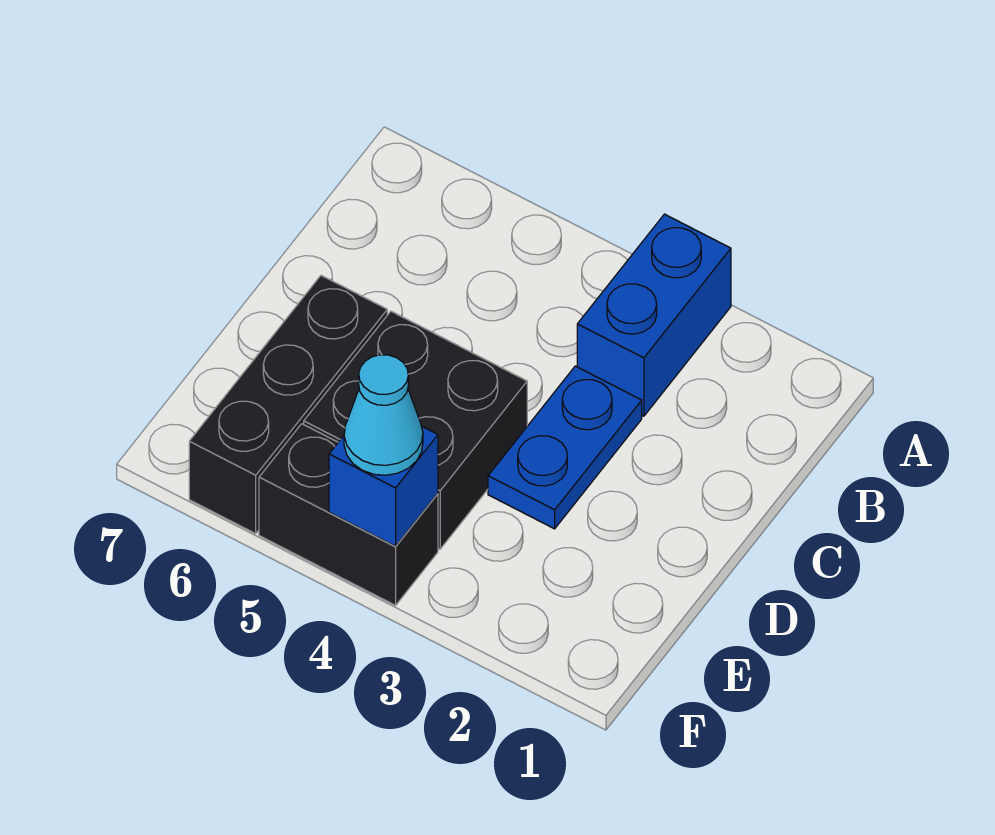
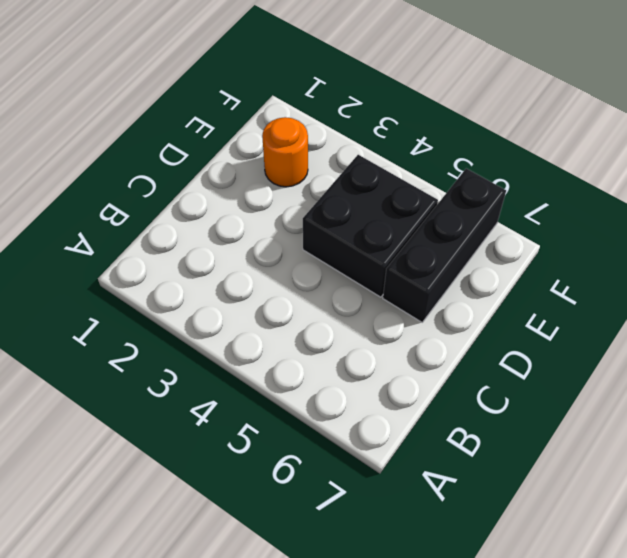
orange round brick E2 level 1 -> none
none -> blue brick A3:B3 level 1
none -> blue plate C3:D3 level 1

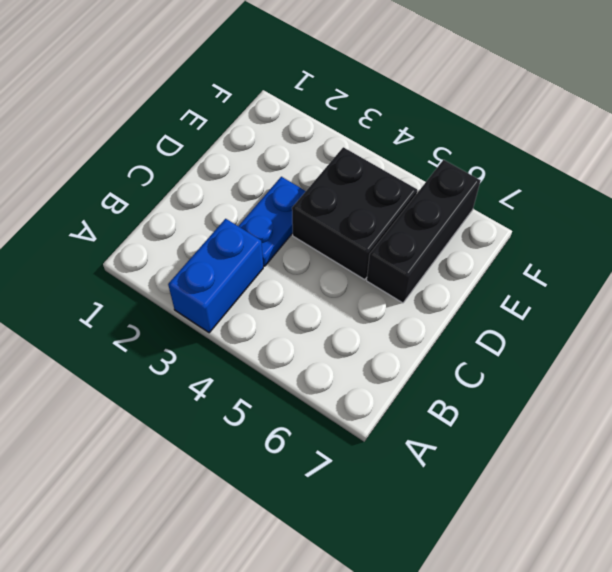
none -> black brick F4:F5 level 1
none -> blue brick F4 level 2

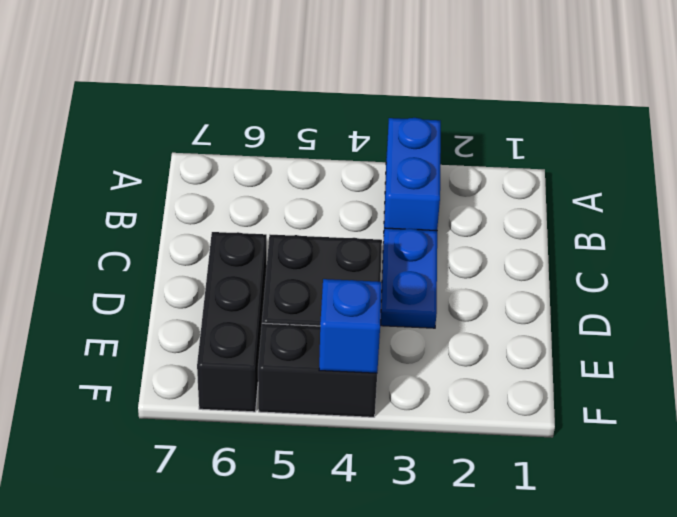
none -> cyan cone F4 level 3

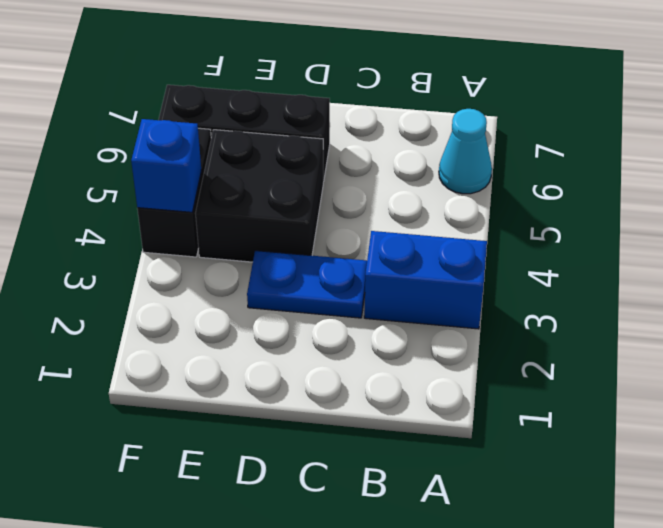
cyan cone A6 level 1 -> cyan cone F4 level 3

